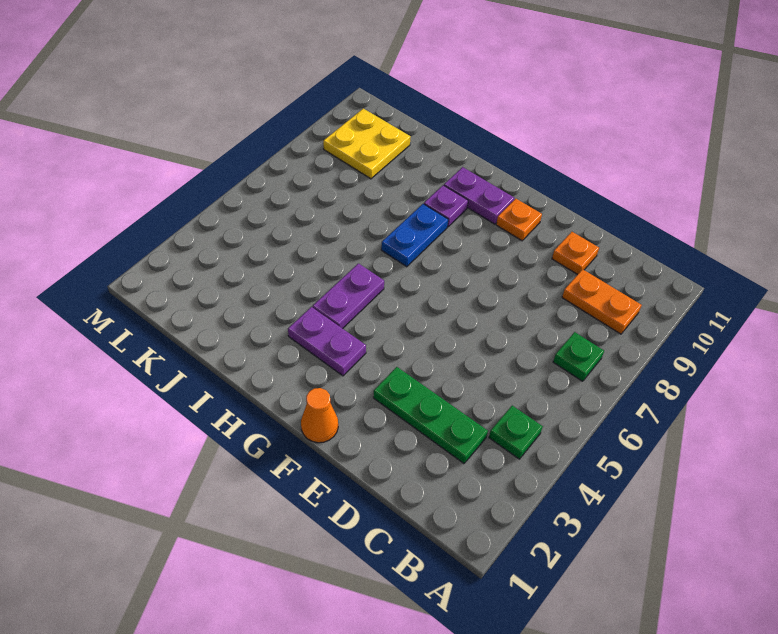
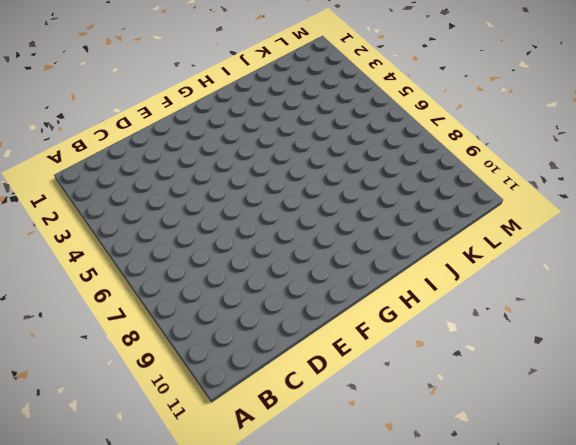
none -> green plate B4 level 1
none -> green plate B7 level 1
none -> orange plate B9:C9 level 1

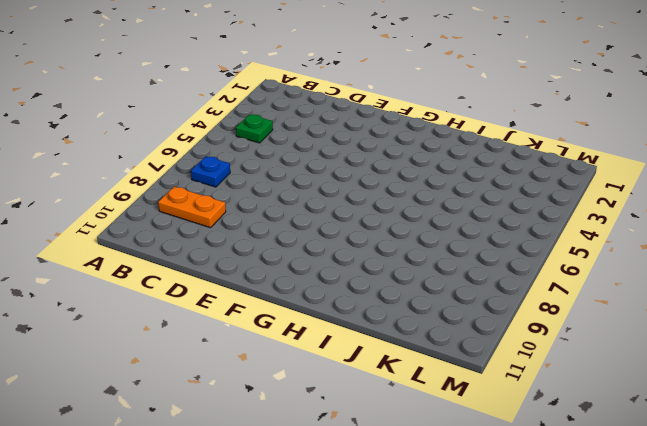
blue plate B7 level 1 -> green plate B7 level 1
none -> green plate C3:E3 level 1
none -> orange plate D10 level 1
none -> orange cone F1 level 1

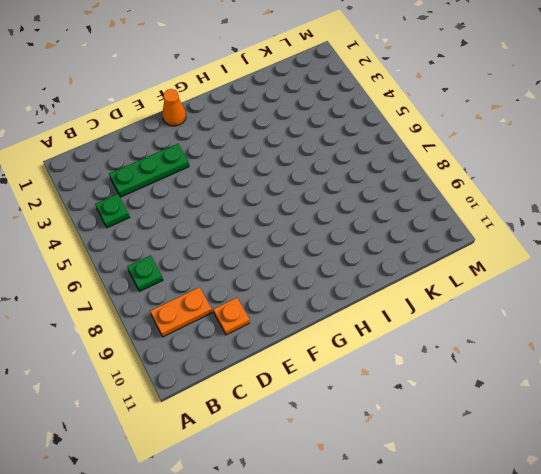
none -> orange plate F10 level 1
none -> purple plate G3:H3 level 1
none -> purple plate G10:H10 level 1

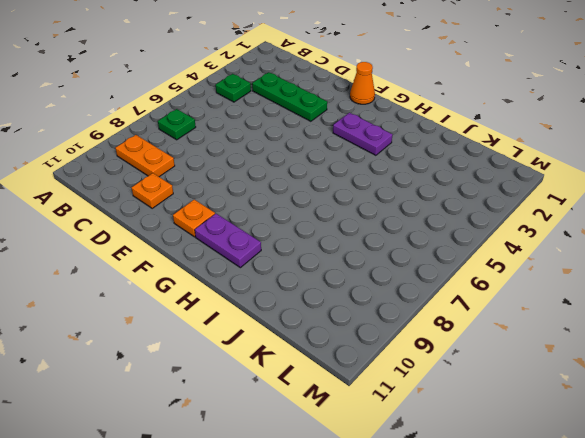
none -> purple plate H4:H5 level 1
none -> blue plate H7:H8 level 1
none -> purple plate H9 level 1

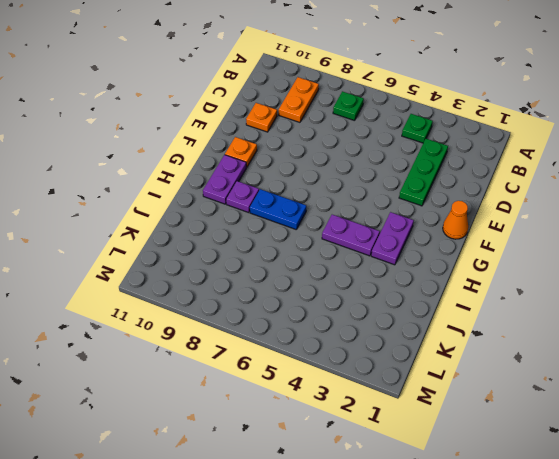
none -> yellow plate K9:L10 level 1

